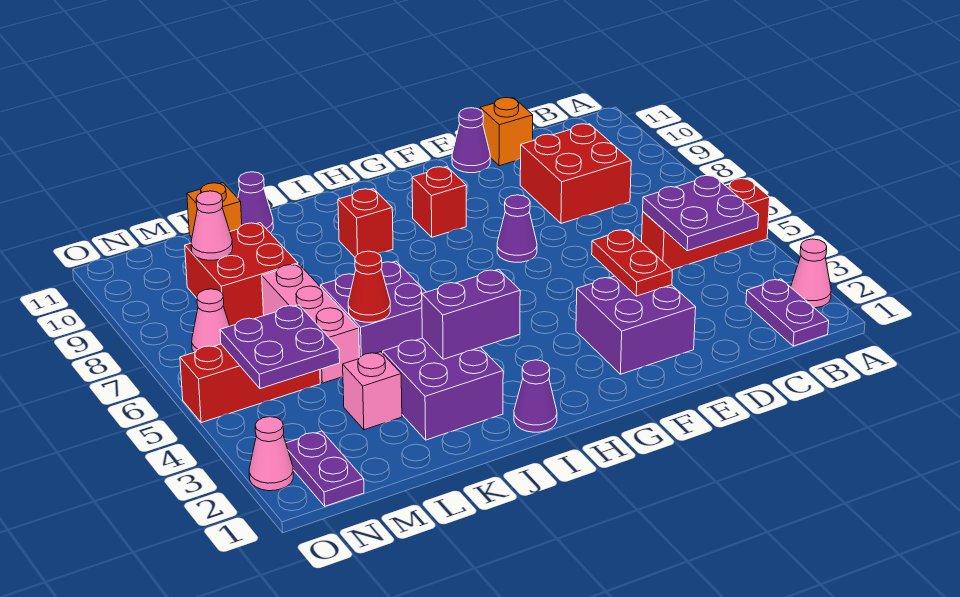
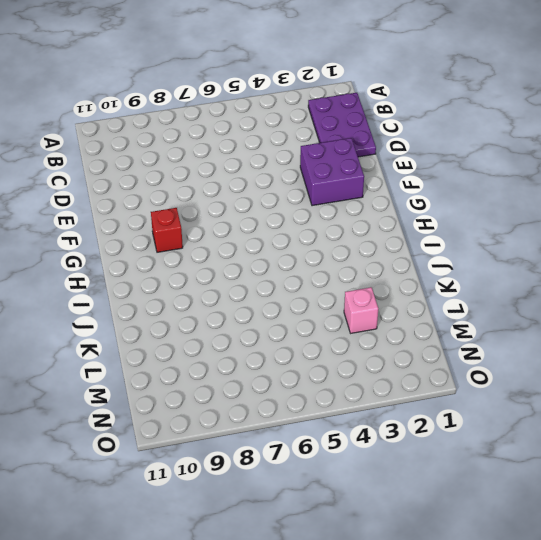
purple plate B1:D2 level 1 -> purple plate B1:B2 level 1
none -> pink cone A2 level 1
none -> red brick A5:C5 level 1
none -> red brick C8:D9 level 1

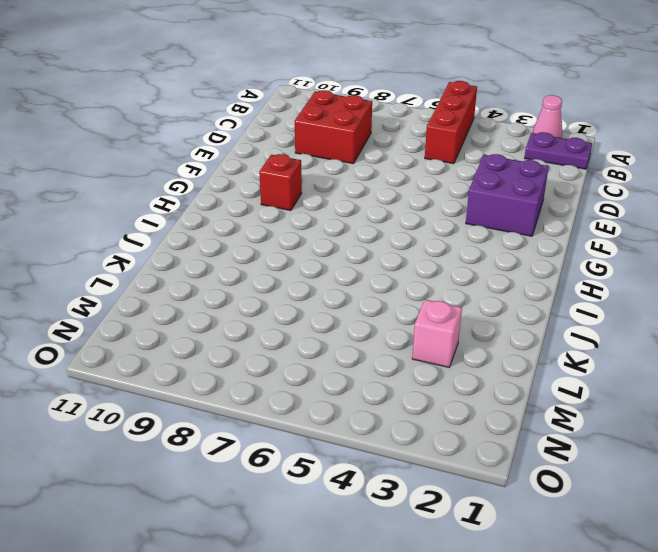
none -> orange brick D11 level 1
none -> purple cone E11 level 1
none -> purple cone F7 level 1

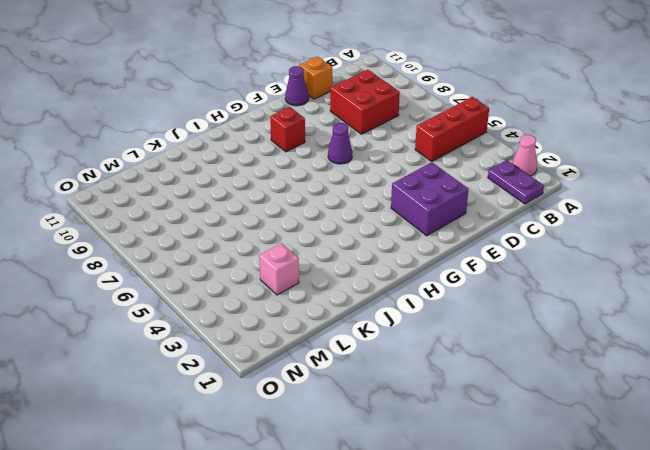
none -> purple cone I1 level 1
none -> red brick I9 level 1
none -> purple brick J2:K3 level 1

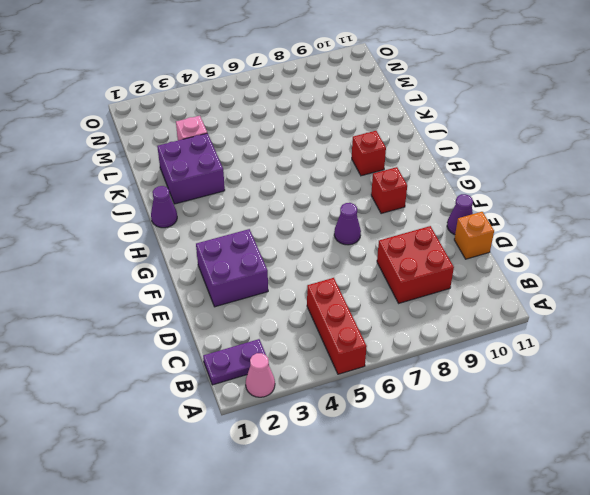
none -> purple brick J5:K6 level 1
none -> purple cone K11 level 1
none -> pink brick L5:L7 level 1

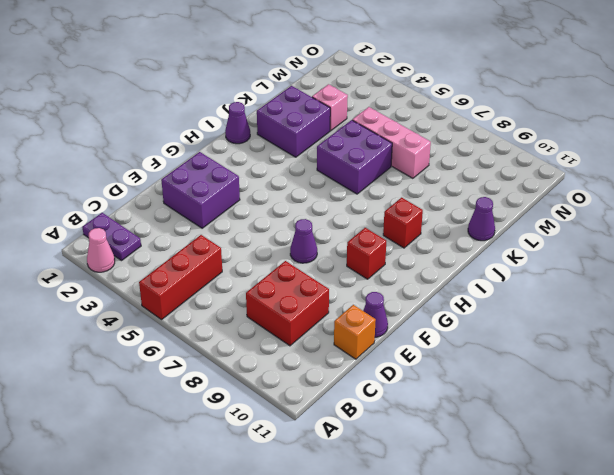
none -> red brick L8:M9 level 1
none -> orange brick L11 level 1
none -> red brick M5:O5 level 1

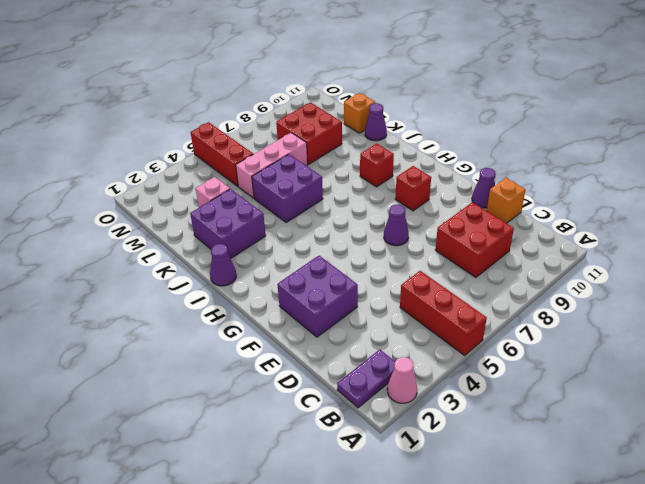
none -> purple plate N1:N2 level 1
none -> pink cone N7 level 1
none -> pink cone O2 level 1

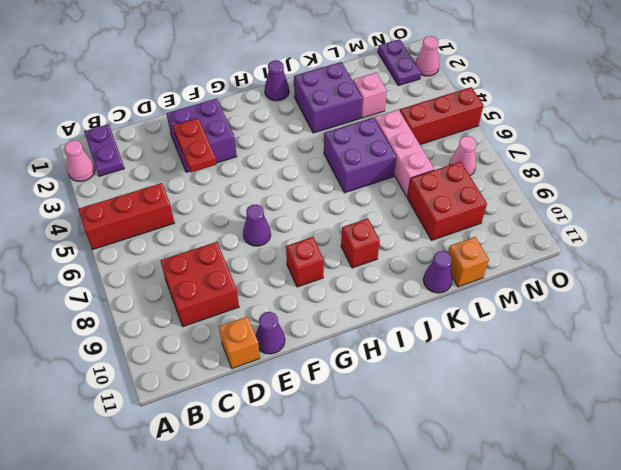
none -> purple plate B4:C5 level 2
none -> purple brick I3:J3 level 2
none -> red cone K5 level 2

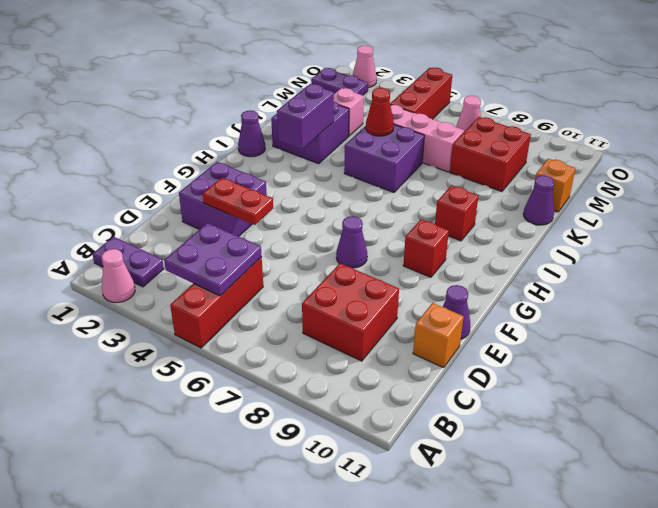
none -> purple plate M4:N5 level 2
none -> pink cone M9 level 2

